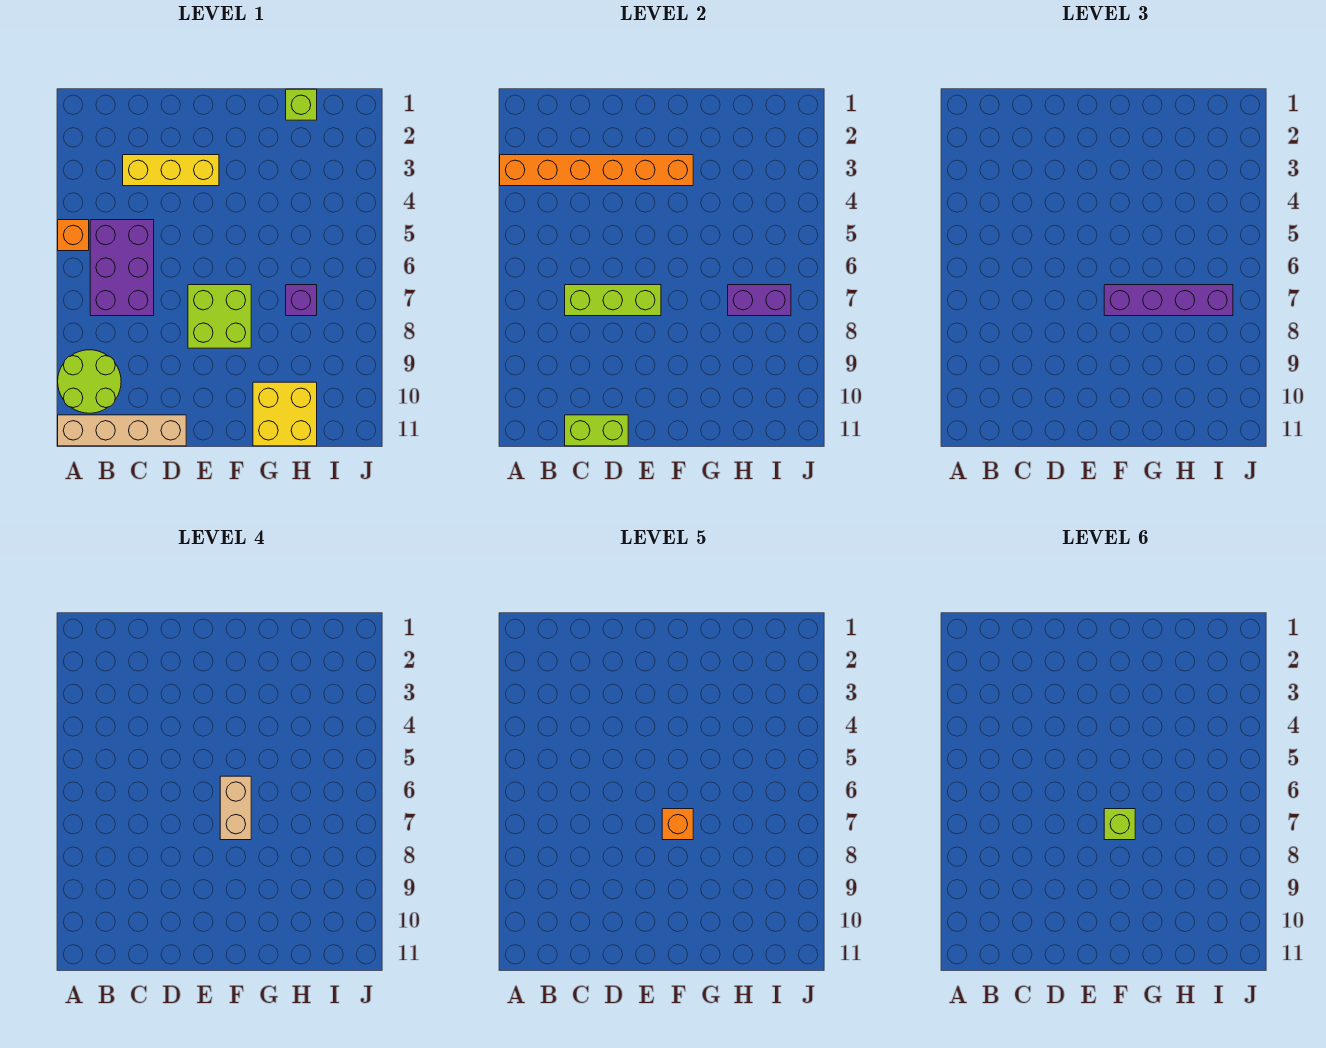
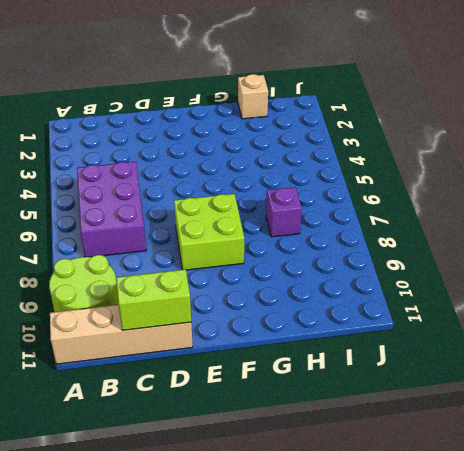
tan brick H1 level 1 -> lime brick H1 level 1
none -> orange brick A5 level 1
none -> yellow brick C3:E3 level 1
none -> yellow brick G10:H11 level 1

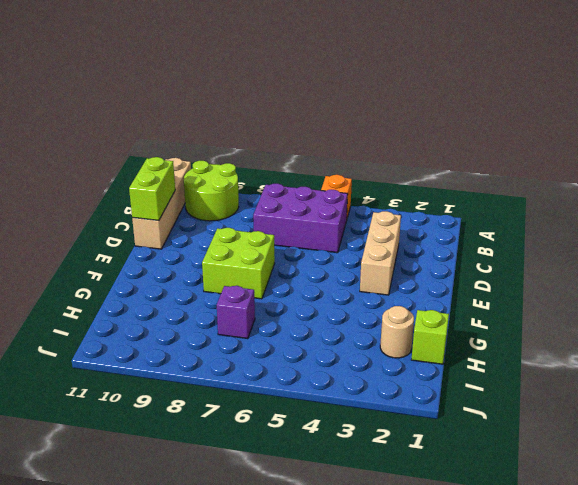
tan brick C3:E3 level 1 -> yellow brick C3:E3 level 1
tan round brick H2 level 1 -> none
none -> yellow brick G10:H11 level 1
none -> orange brick A3:F3 level 2
none -> lime brick C7:E7 level 2

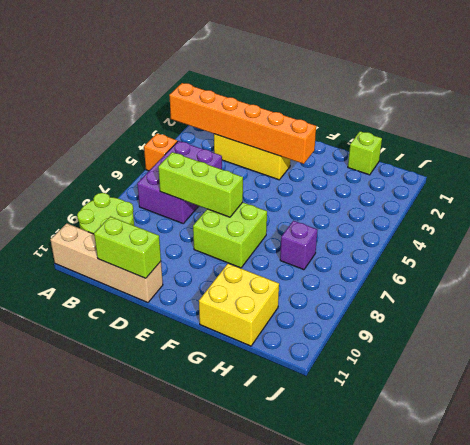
none -> purple brick H7:I7 level 2
none -> purple brick F7:I7 level 3
none -> tan brick F6:F7 level 4

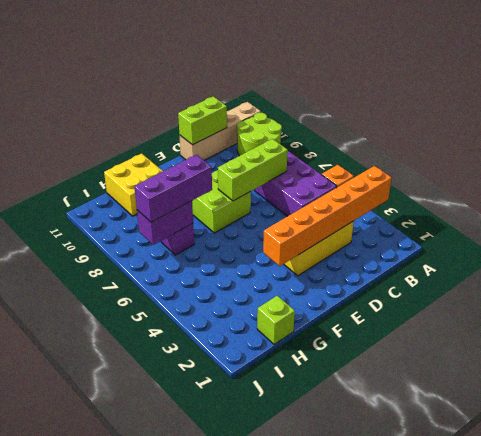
purple brick G7:I7 level 3 -> purple brick F7:I7 level 3
none -> tan brick F6:F7 level 4
none -> orange brick F7 level 5
none -> lime brick F7 level 6

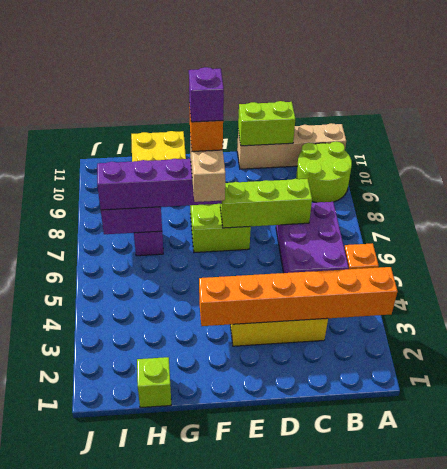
purple brick F7 level 6 -> lime brick F7 level 6

